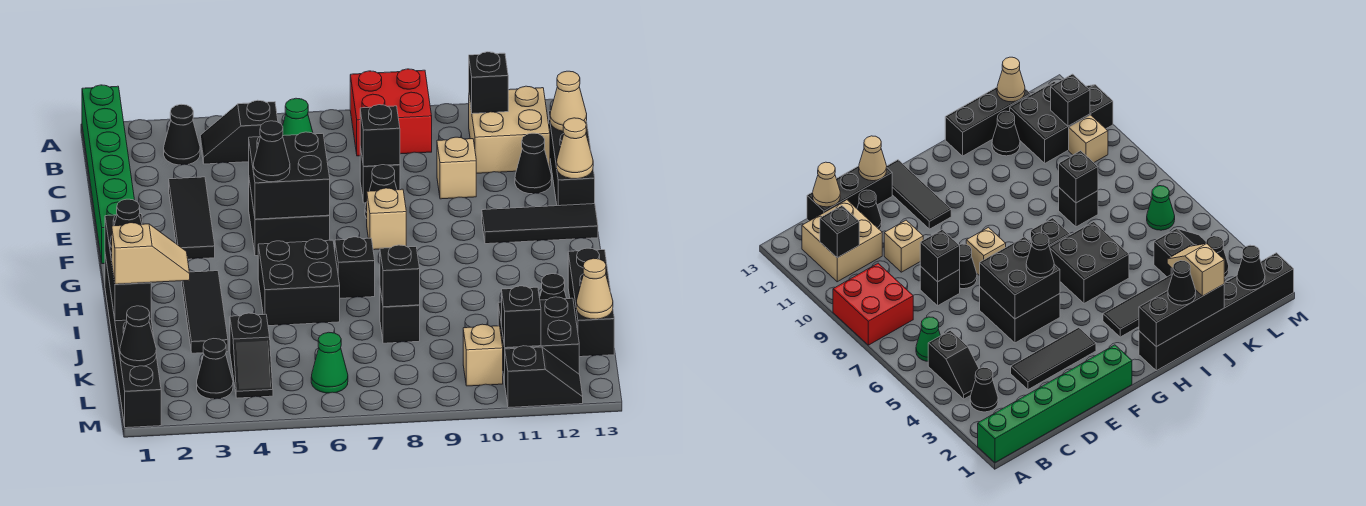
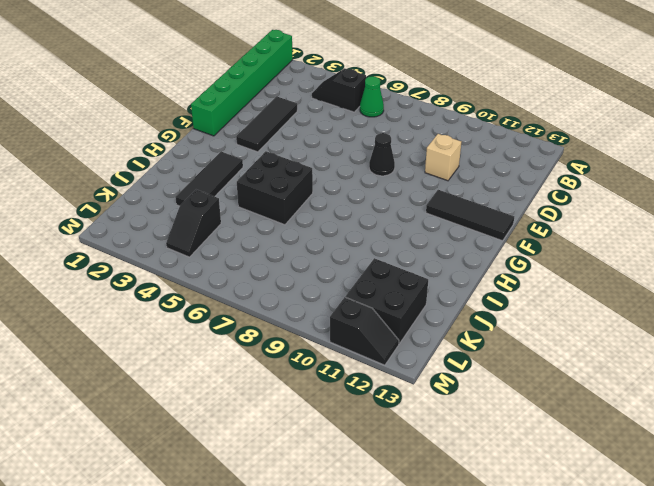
none -> red brick A8:B9 level 1
none -> black cone B3 level 1
none -> tan brick B11:C12 level 1
none -> black brick C13:E13 level 1

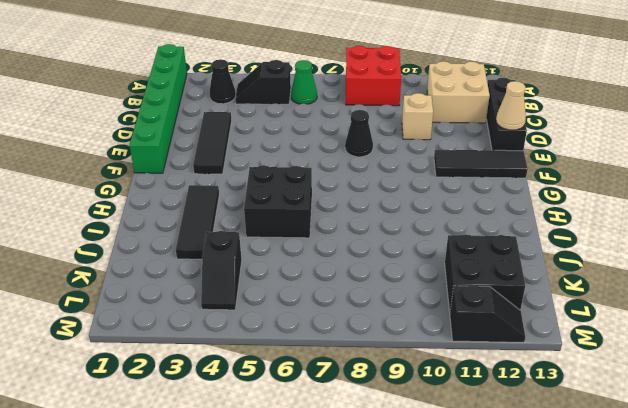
none -> black brick D8 level 1
none -> black cone D12 level 1
none -> black brick E5:F6 level 1
none -> tan brick F8 level 1

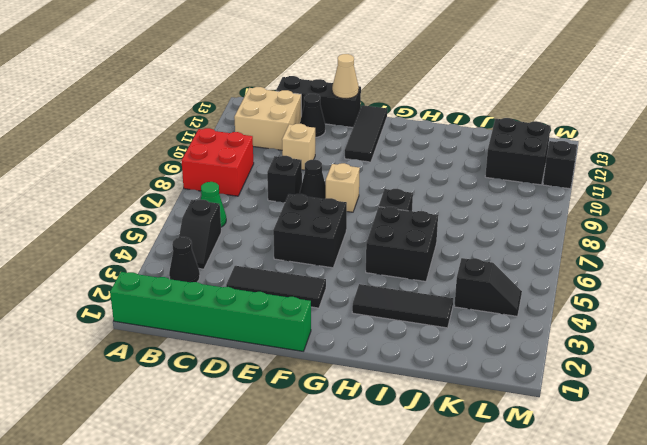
none -> black brick H1:M1 level 1
none -> black brick I13:K13 level 1
none -> black brick J8 level 1
none -> black cone J12 level 1

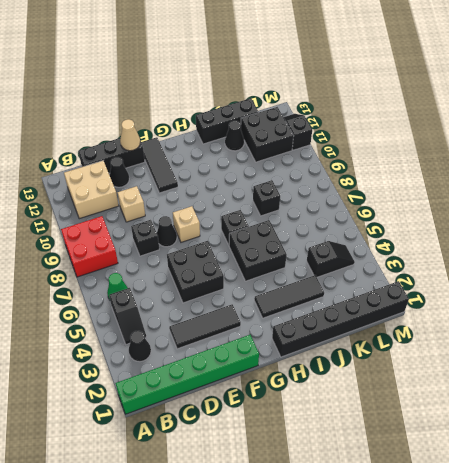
none -> black cone L3 level 1
none -> green cone L6 level 1
none -> tan brick L10 level 1
none -> black brick B11 level 2

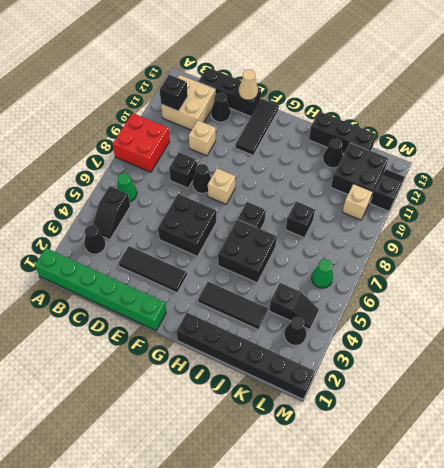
none -> tan cone C13 level 2
none -> black brick D8 level 2
none -> black brick E5:F6 level 2
none -> black brick H1:J1 level 2

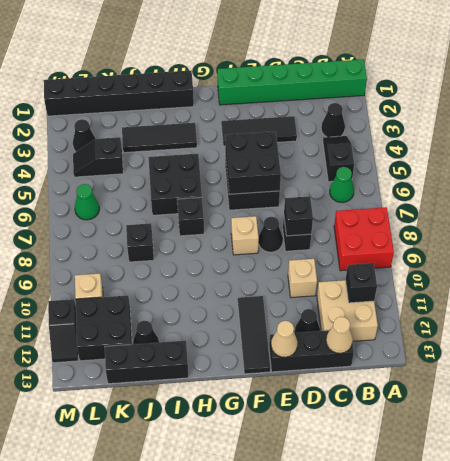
none -> black brick H1:J1 level 2
none -> black brick J8 level 2
none -> tan cone K13 level 2
none -> black cone L1 level 2

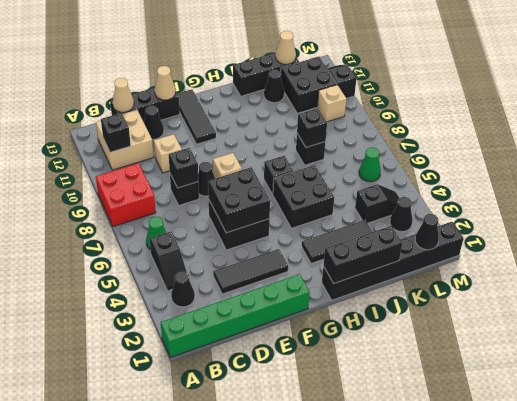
none -> black brick L11 level 2
none -> black cone F5 level 3
none -> black cone I1 level 3
none -> tan slope J1:J2 level 3 top 1

